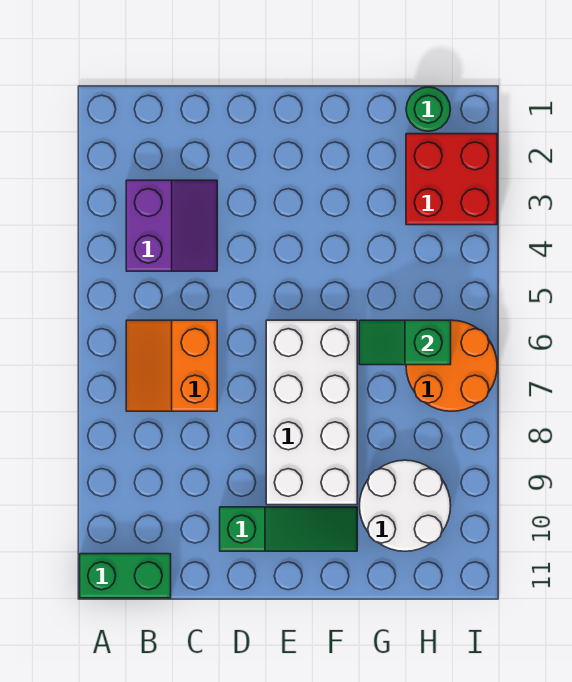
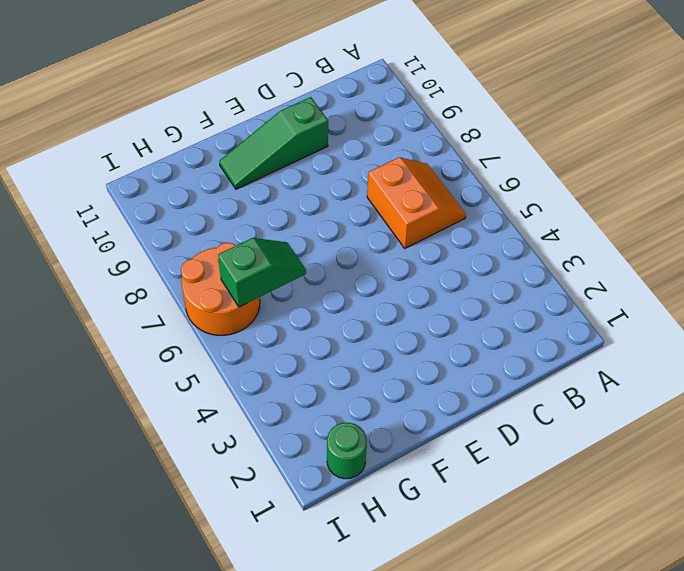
none -> green brick A11:B11 level 1
none -> purple slope B3:C4 level 1 top B

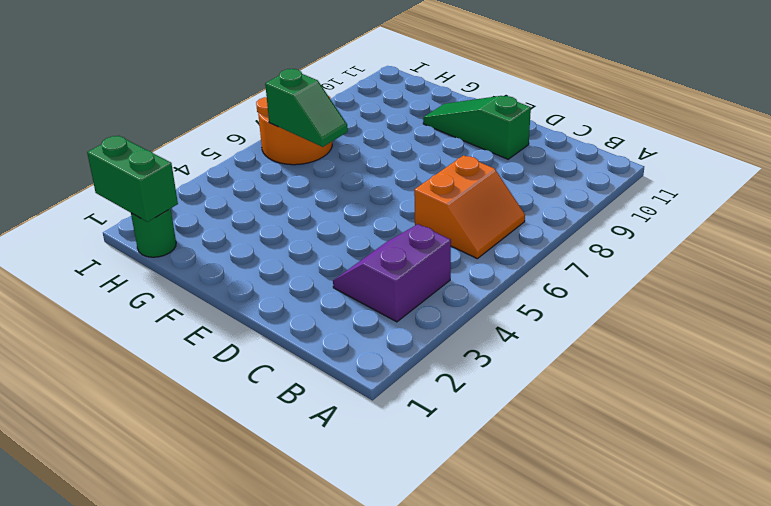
green brick H1:I1 level 2 -> green brick A11:B11 level 1
none -> white brick E6:F9 level 1
none -> white round brick G9:H10 level 1

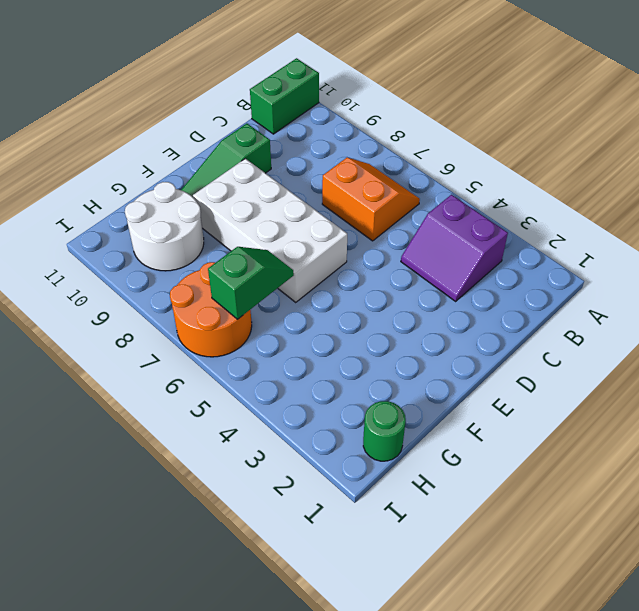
none -> red brick H2:I3 level 1

